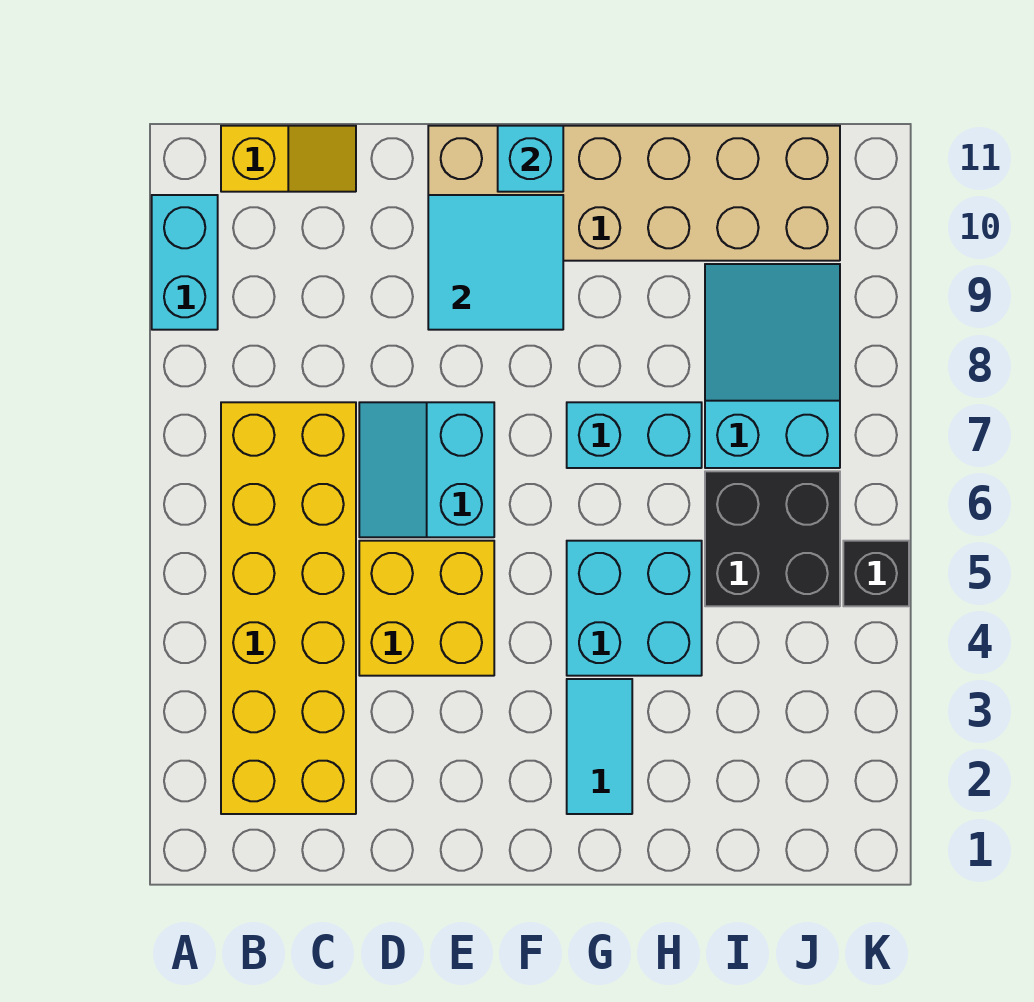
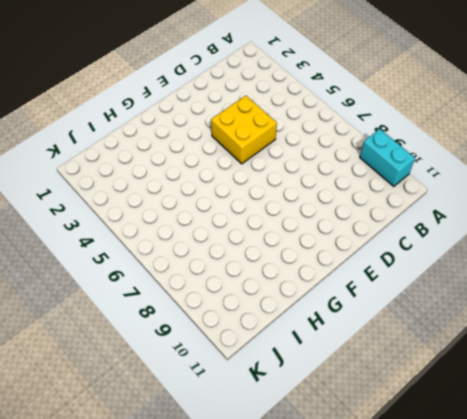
none -> yellow brick B2:C7 level 1
none -> yellow slope B11:C11 level 1 top B
none -> cyan slope D6:E7 level 1 top E

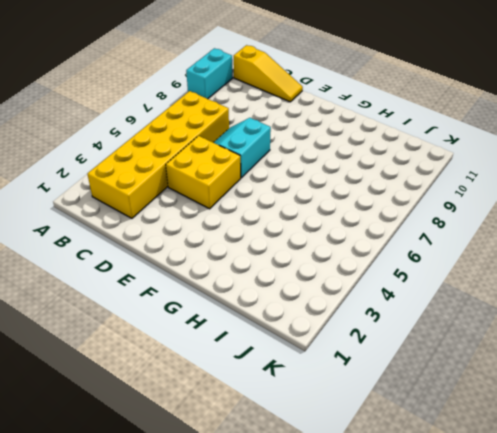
yellow slope B11:D11 level 1 top B -> yellow slope B11:C11 level 1 top B
none -> tan brick E10:J11 level 1
none -> cyan tile G2:G3 level 1
none -> cyan brick G4:H5 level 1

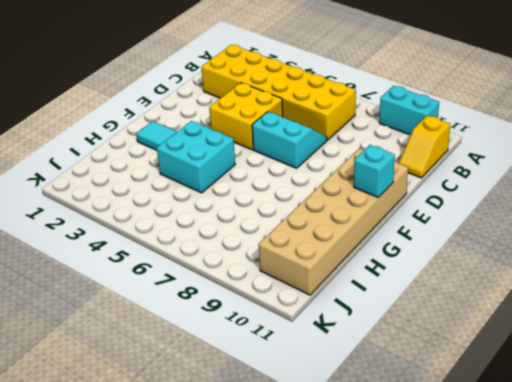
none -> cyan brick G7:H7 level 1
none -> black brick I5:J6 level 1
none -> cyan slope I7:J9 level 1 top 7

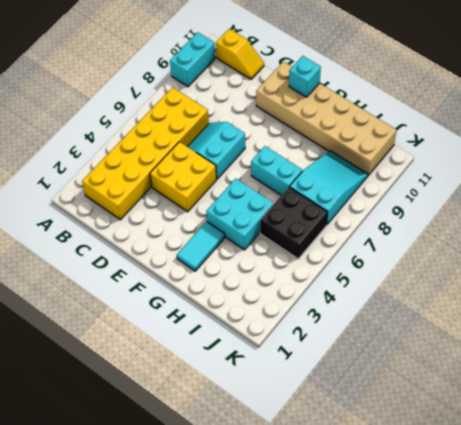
none -> black brick K5 level 1
none -> cyan tile E9:F10 level 2

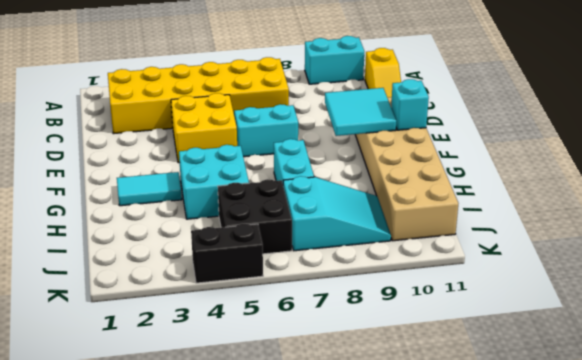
black brick K4:K5 level 1 -> black brick K5 level 1

